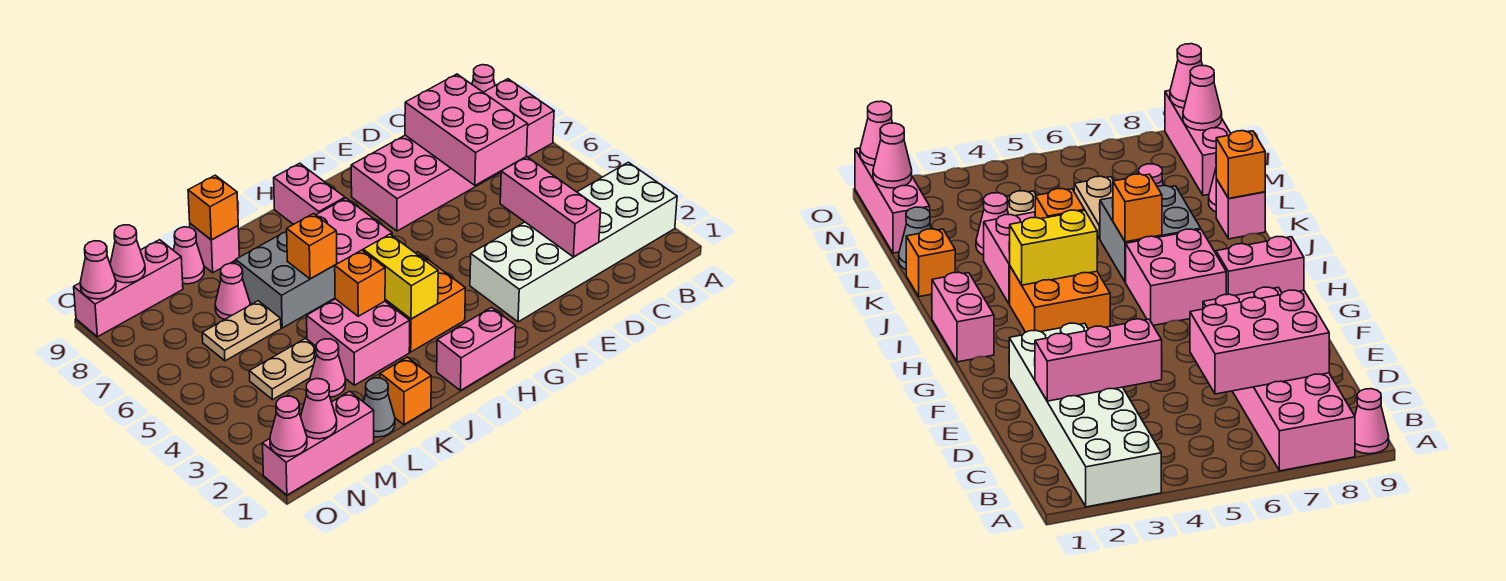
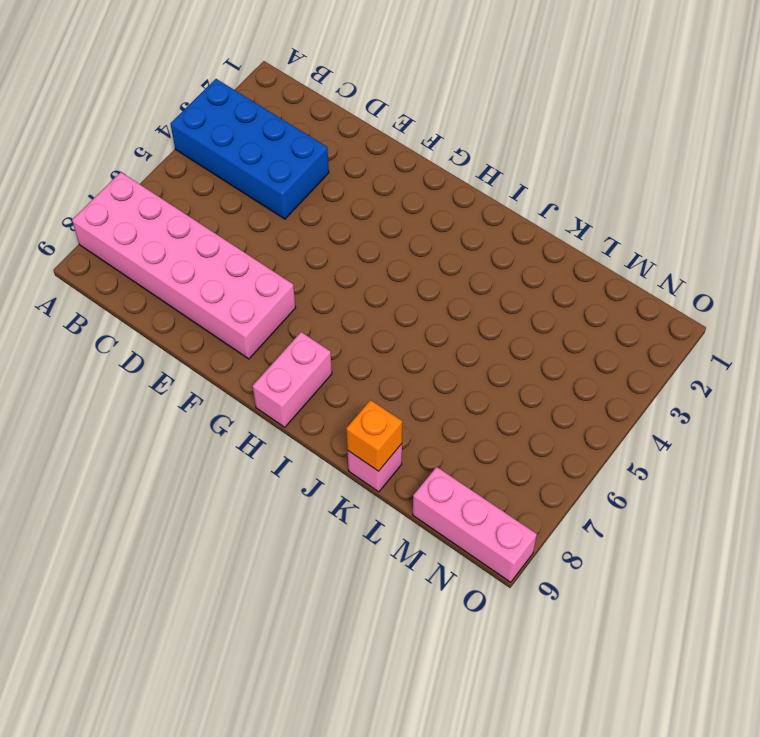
blue brick A3:D4 level 1 -> white brick A2:F3 level 1
none -> pink cone A9 level 1
none -> pink brick H1:I1 level 1
none -> orange brick H3:I4 level 1

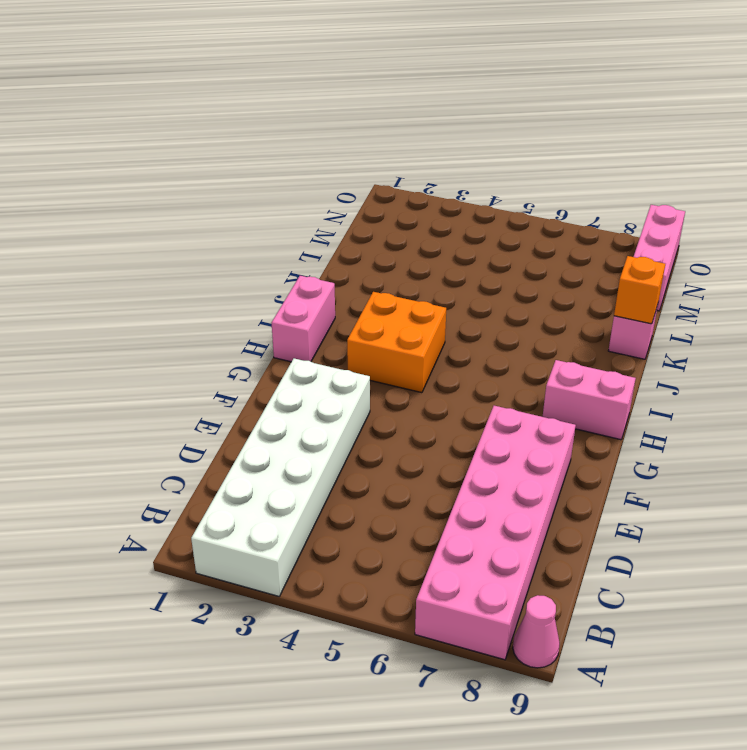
none -> pink brick H6:I7 level 1
none -> pink brick J3:K4 level 1
none -> grey brick J6:K7 level 1

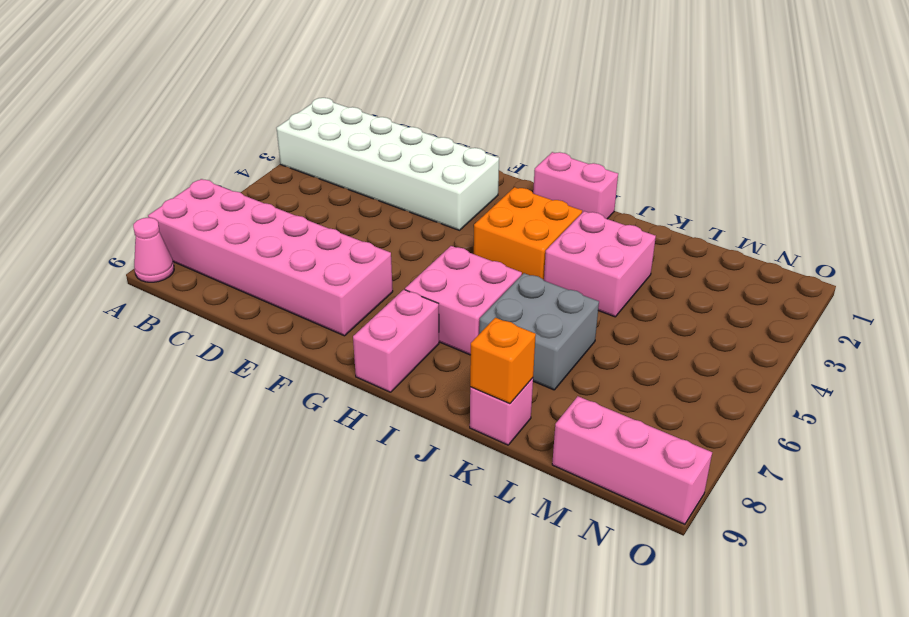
none -> orange brick K1 level 1
none -> grey cone L1 level 1
none -> pink cone L3 level 1

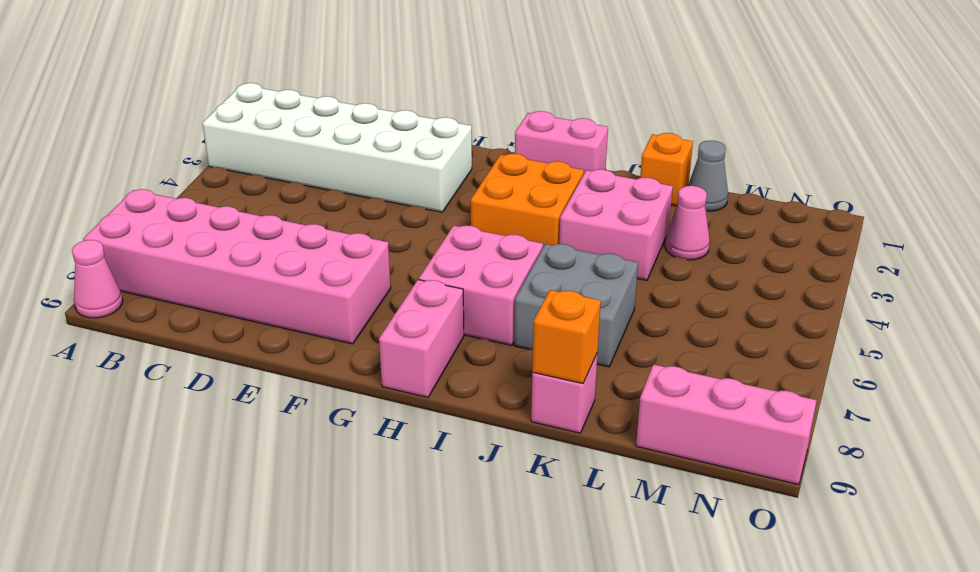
none -> tan plate L4:M4 level 1
none -> tan plate L6:M6 level 1
none -> pink cone L7 level 1

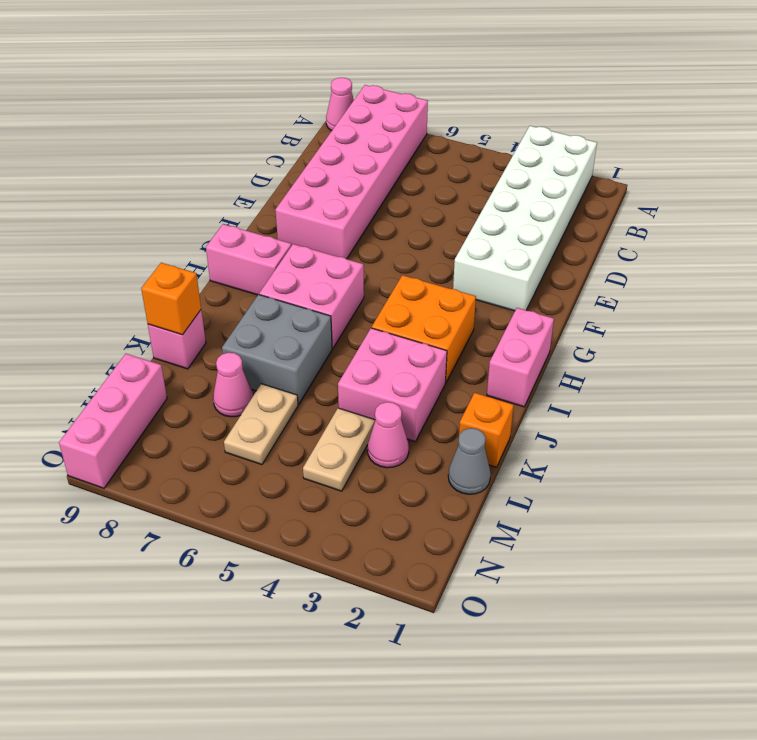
none -> pink cone L9 level 1
none -> pink brick M1:O1 level 1
none -> pink brick C6:D8 level 2

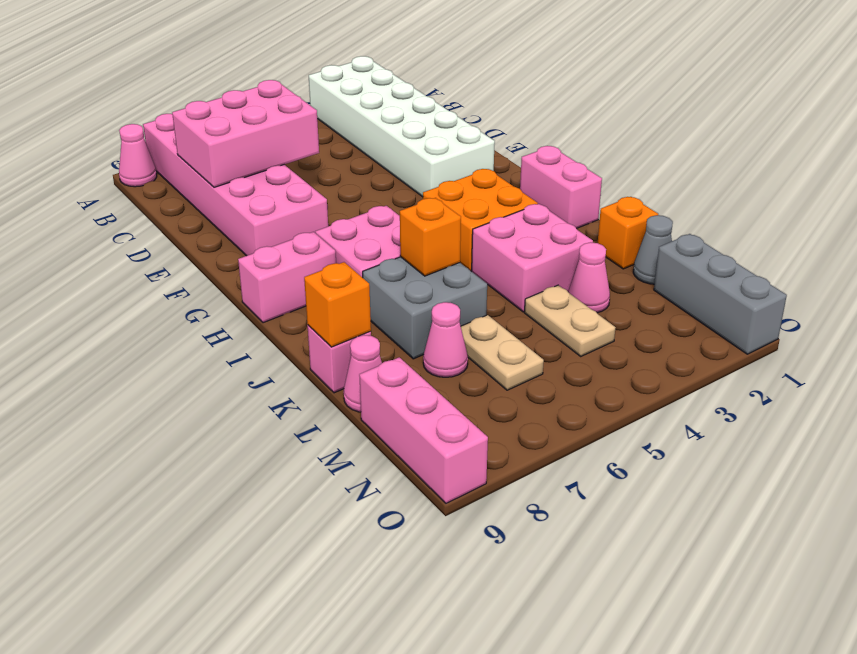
grey brick M1:O1 level 1 -> pink brick M1:O1 level 1
none -> pink brick D2:D4 level 2
none -> yellow brick I3:I4 level 2
none -> orange brick J4 level 2

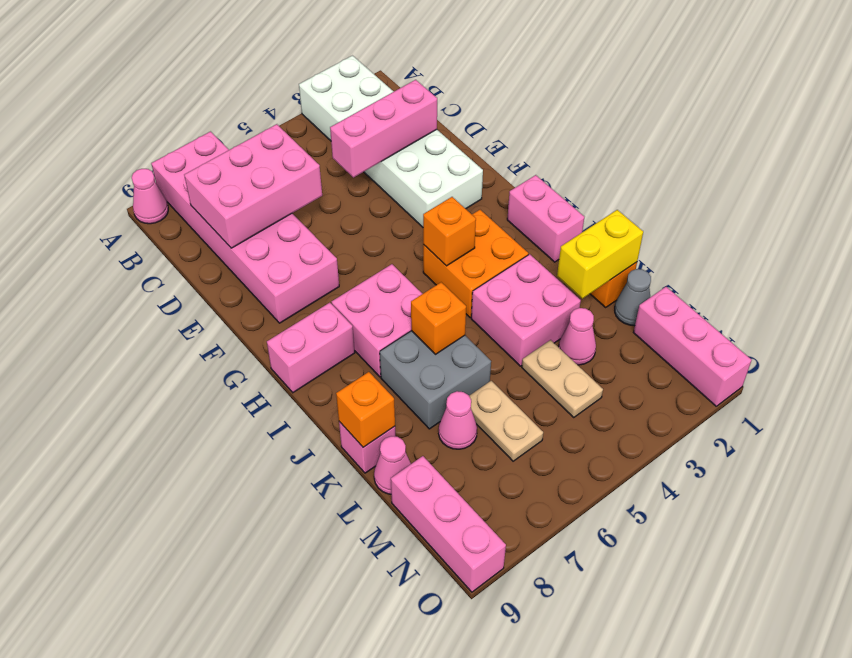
orange brick H4 level 2 -> orange brick J4 level 2
yellow brick K1:K2 level 2 -> yellow brick I3:I4 level 2
none -> pink cone N1 level 2
none -> pink cone N9 level 2
none -> pink cone O1 level 2

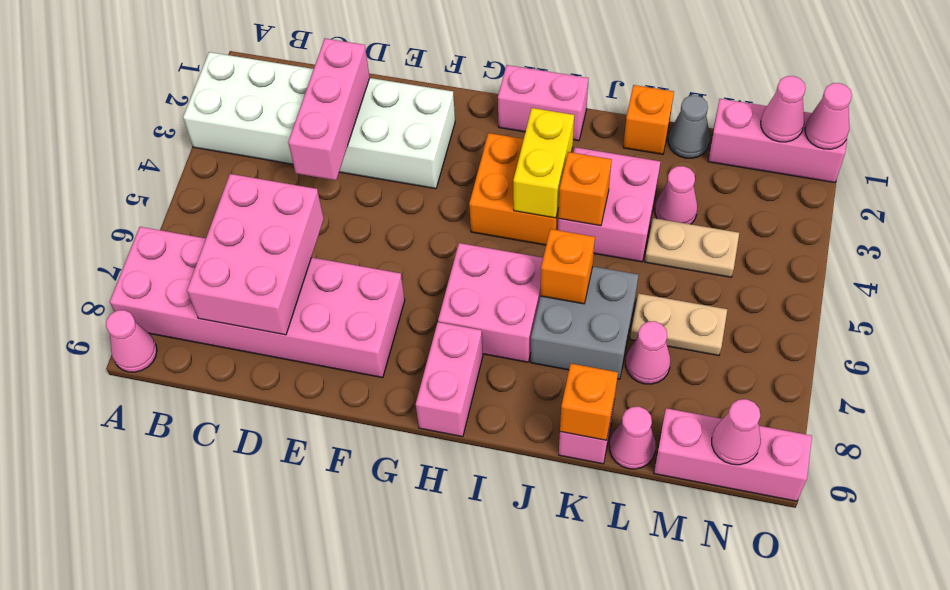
none -> pink cone O9 level 2

